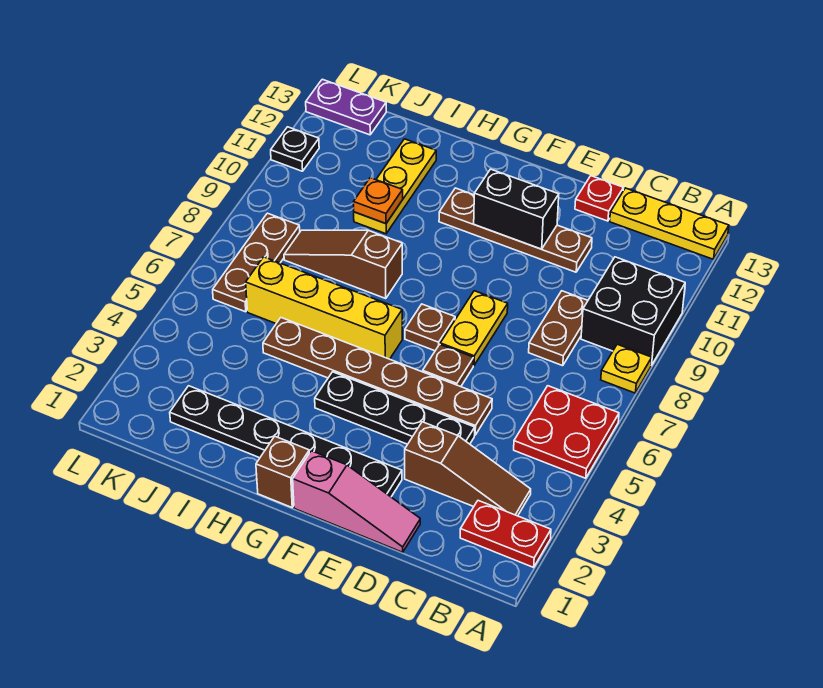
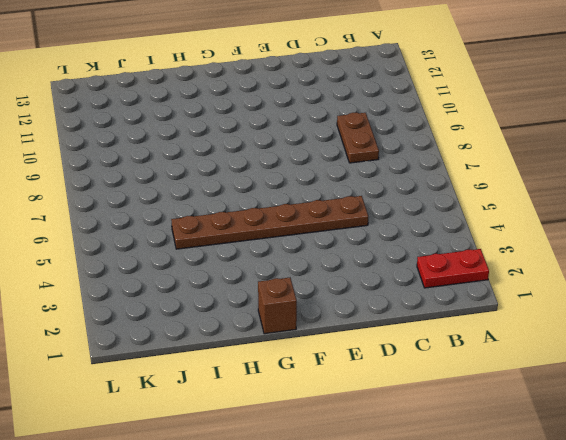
none -> red plate A5:B6 level 1
none -> yellow plate A8 level 1
none -> black brick A9:B10 level 1

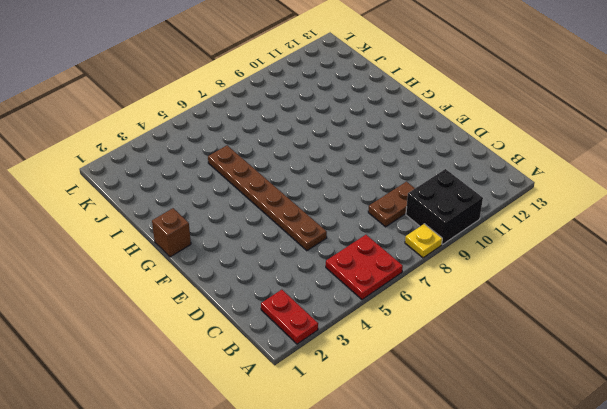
none -> yellow plate A13:C13 level 1
none -> brown slope B3:D3 level 1 top D
none -> pink slope D1:F1 level 1 top F

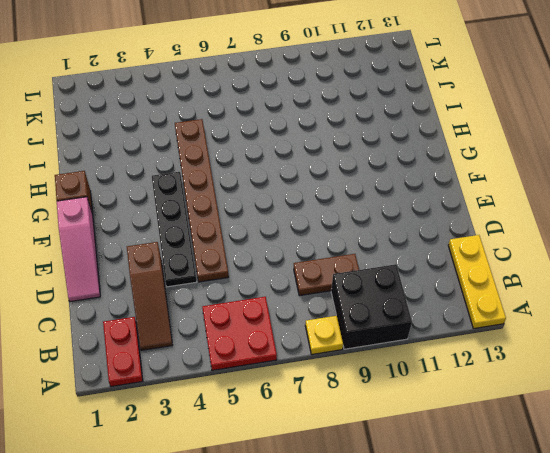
none -> brown plate D11:G11 level 1
none -> red plate D13 level 1
none -> black plate E2:J2 level 1

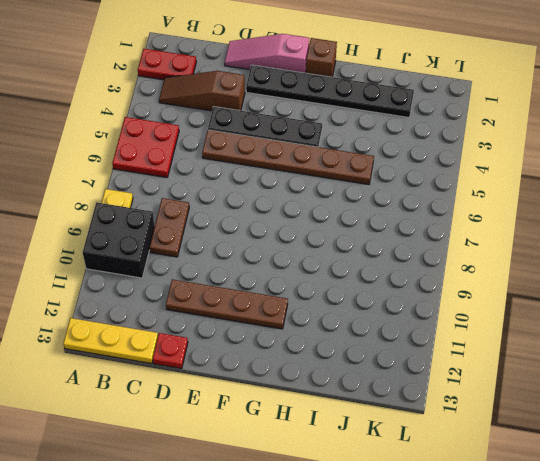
none -> brown plate E6 level 1
none -> yellow plate E7:E8 level 1
none -> brown plate F7 level 1

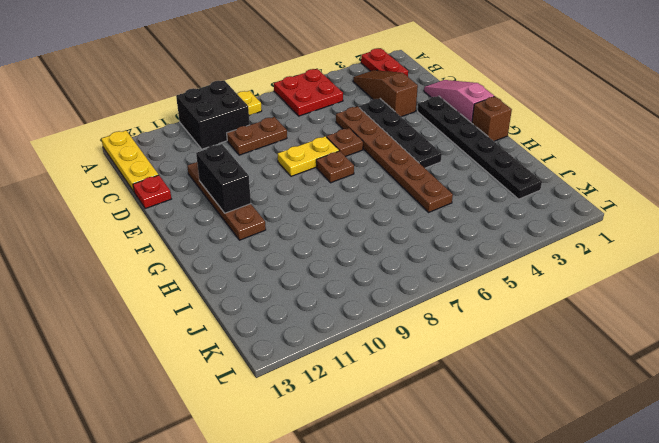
none -> yellow brick G6:J6 level 1
none -> brown slope H8:J8 level 1 top H
none -> yellow plate I10:I12 level 1

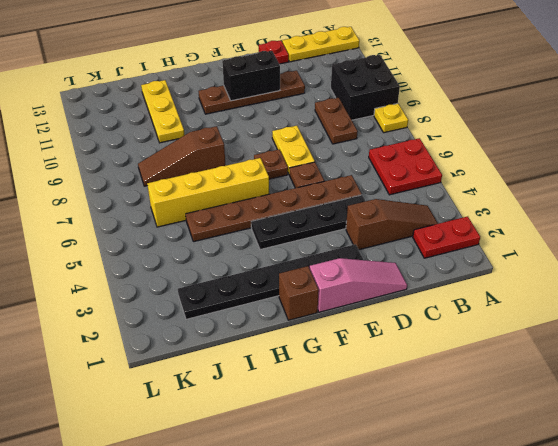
none -> brown plate K6:K8 level 1
none -> purple plate K13:L13 level 1
none -> black plate L11 level 1

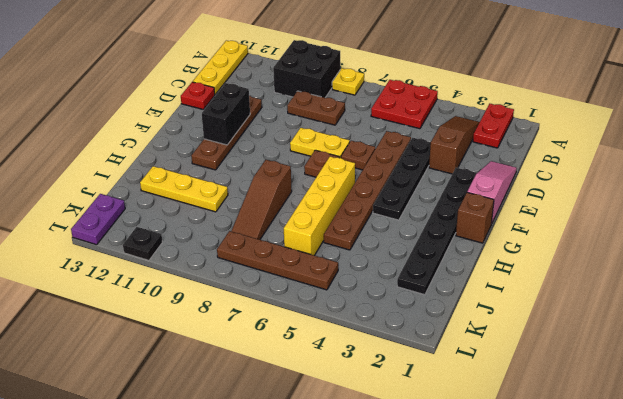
brown plate K5:K8 level 1 -> brown plate K6:K8 level 1
none -> orange plate I10 level 2

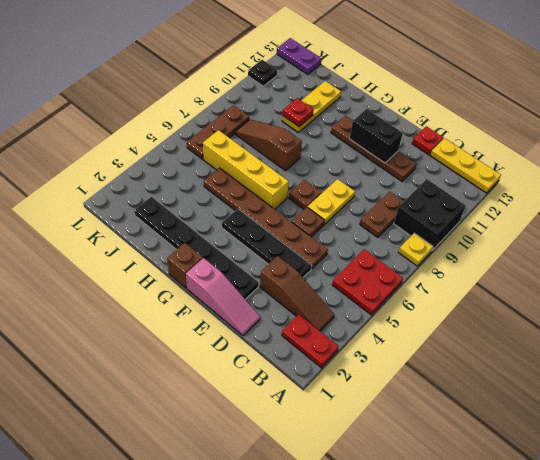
red plate I10 level 2 -> orange plate I10 level 2

